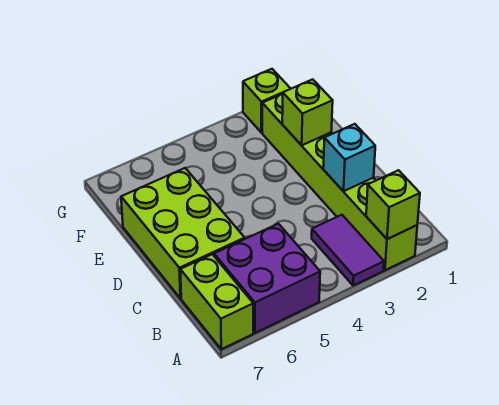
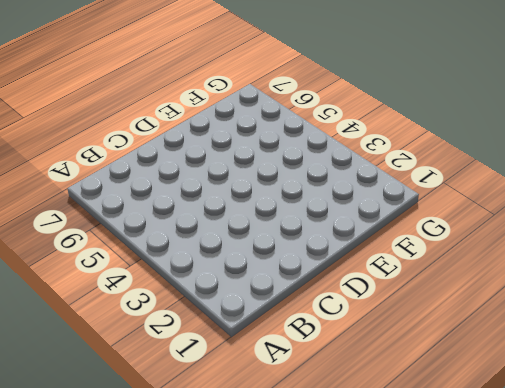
none -> lime brick A2:F2 level 1
none -> purple tile A3:B3 level 1

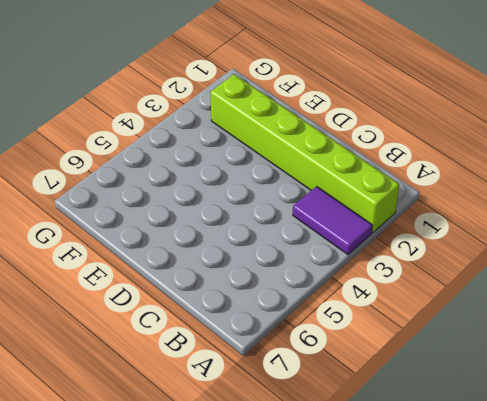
none -> purple brick A5:B6 level 1
none -> lime brick A7:B7 level 1

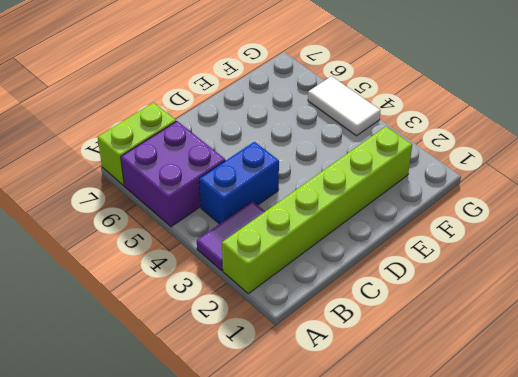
blue brick B4:C4 level 1 -> none
white tile G4:G5 level 1 -> none
none -> lime brick C6:E7 level 1
none -> lime brick G2 level 1

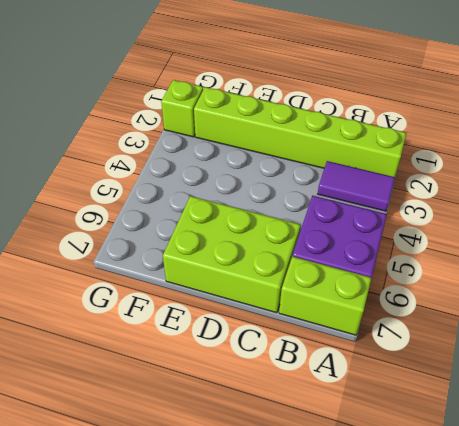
none -> lime brick A2 level 2
none -> cyan brick C2 level 2

